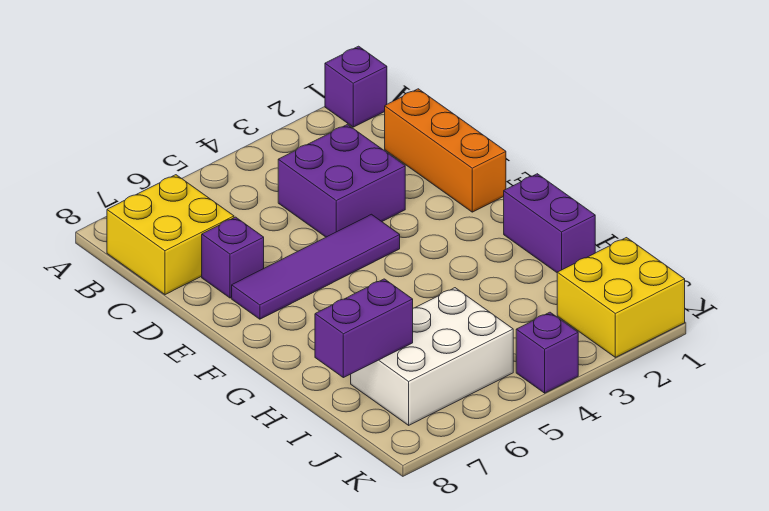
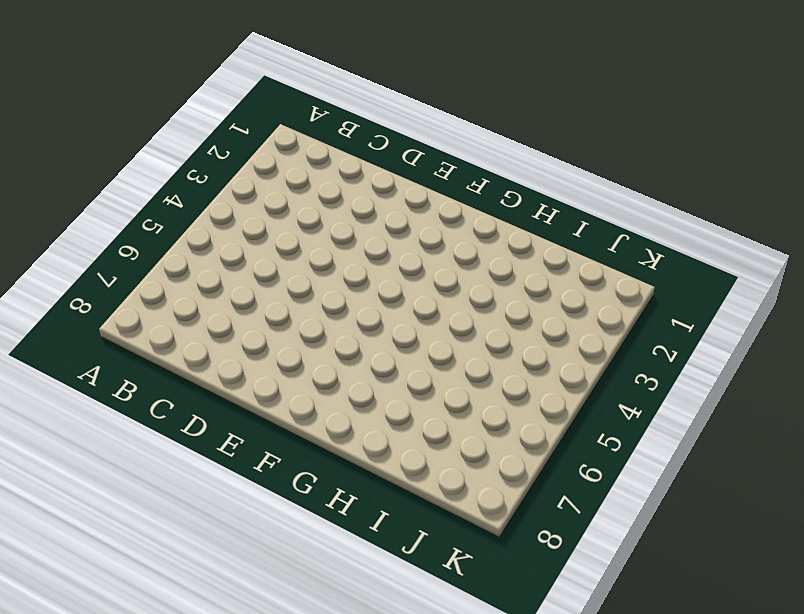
none -> purple brick A1 level 1
none -> yellow brick B7:C8 level 1

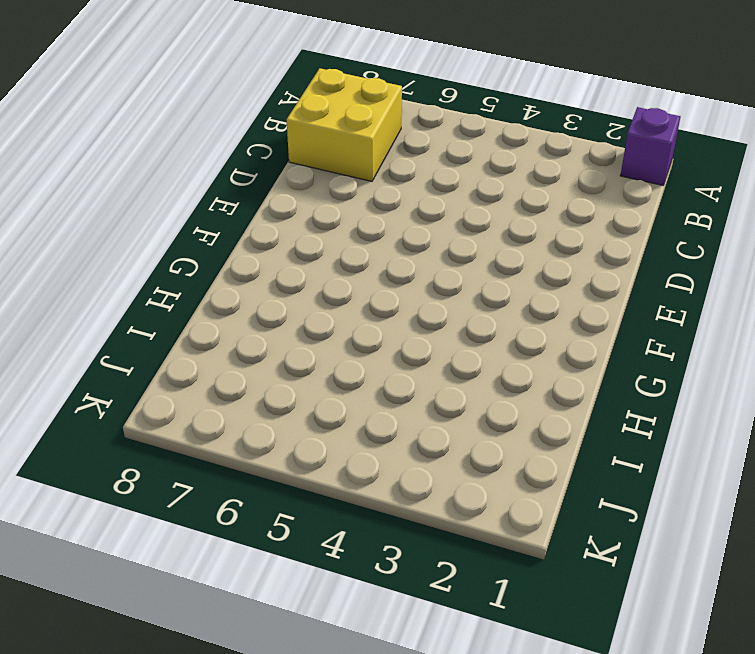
none -> orange brick C1:E1 level 1
none -> purple brick C3:D4 level 1

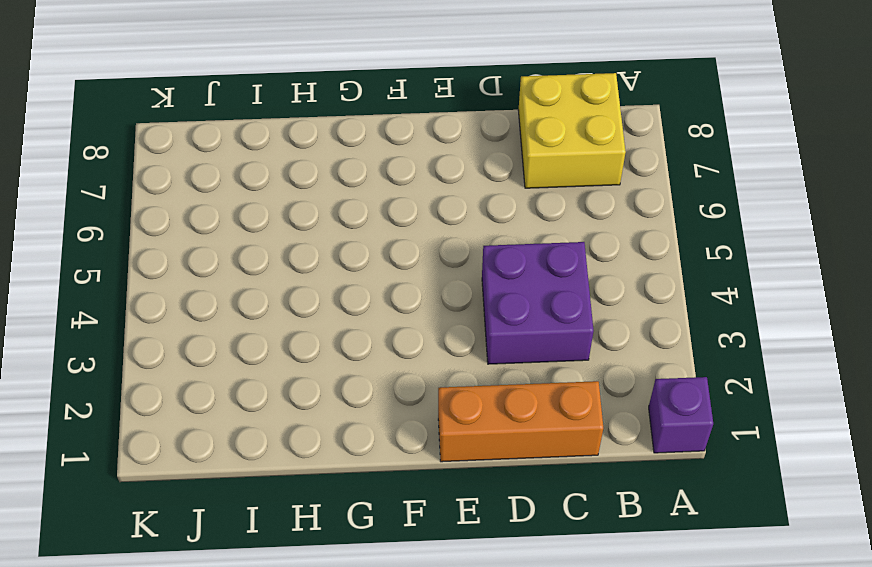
none -> purple brick D7 level 1
none -> purple tile E4:E7 level 1

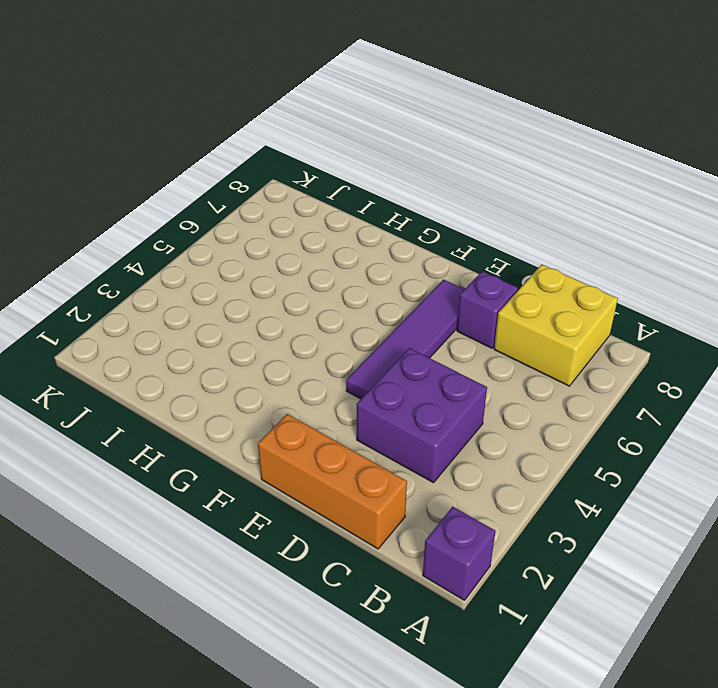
none -> purple brick G1:H1 level 1
none -> white brick I5:J7 level 1

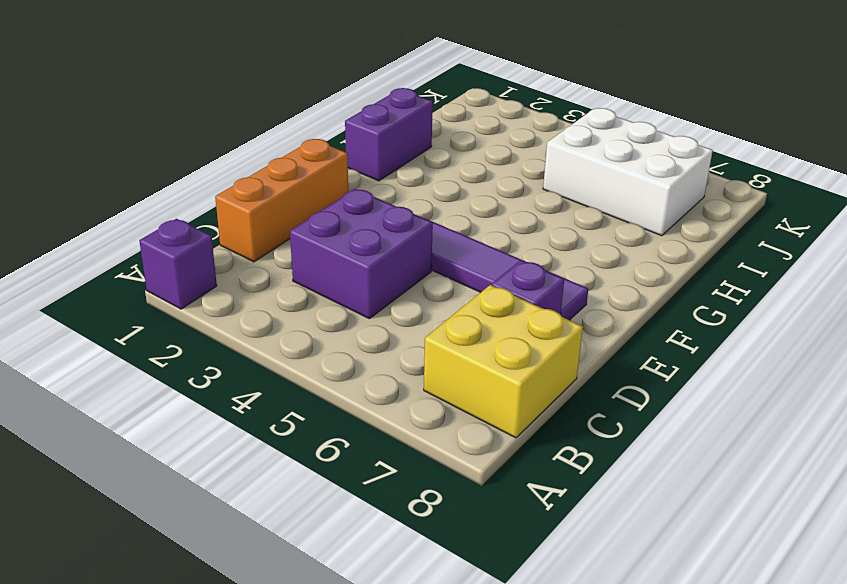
none -> yellow brick J1:K2 level 1
none -> purple brick K4 level 1

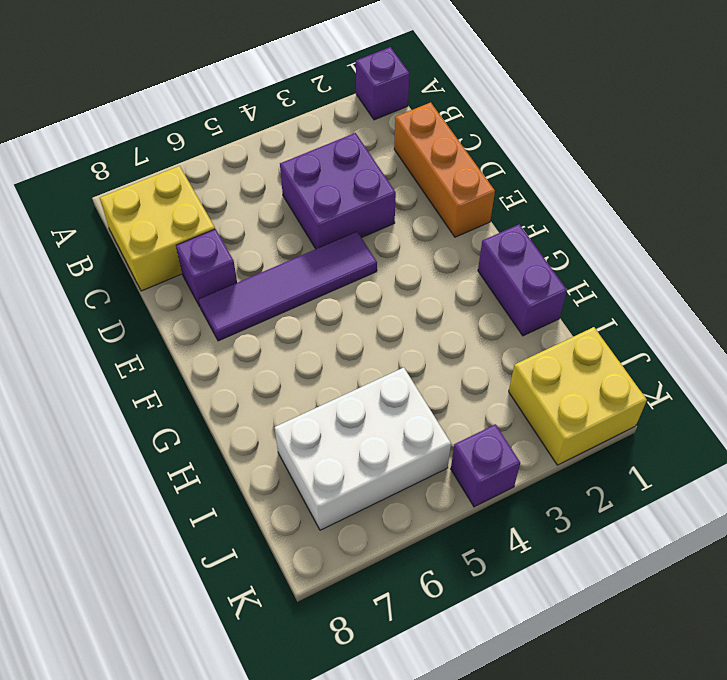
none -> purple brick I7:I8 level 2

